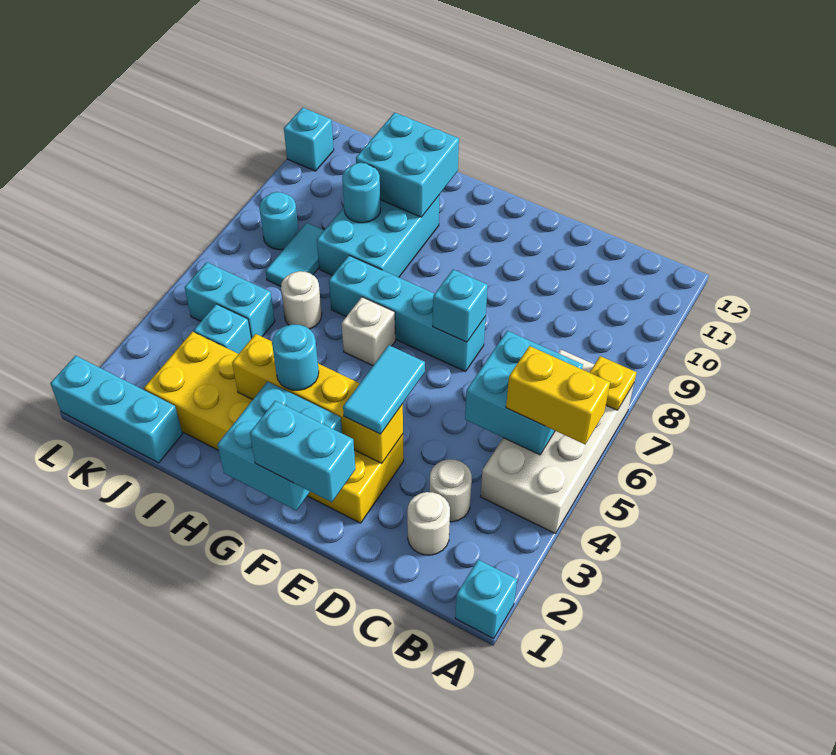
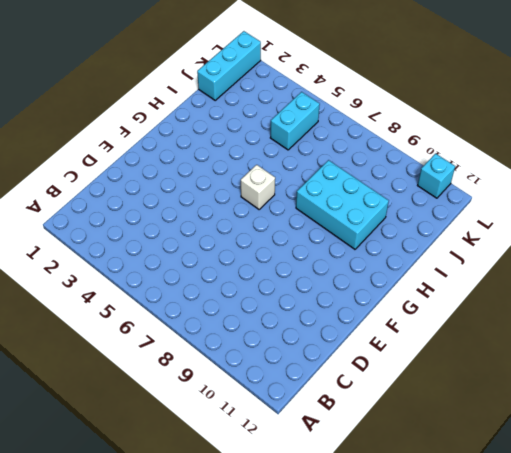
none -> cyan brick A1 level 1
none -> white brick A4:B7 level 1
none -> white round brick C2 level 1

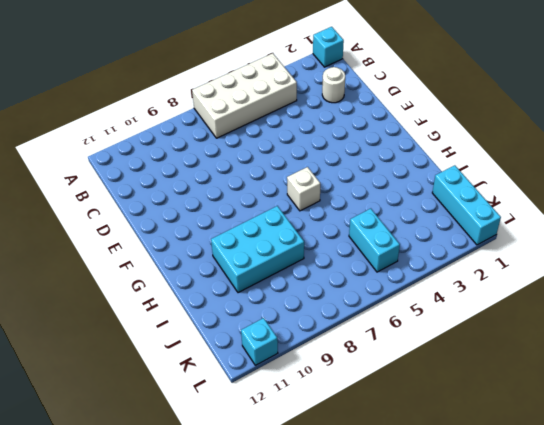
none -> white round brick C3 level 1
none -> yellow brick E2:J3 level 1
none -> cyan brick E7:H7 level 1

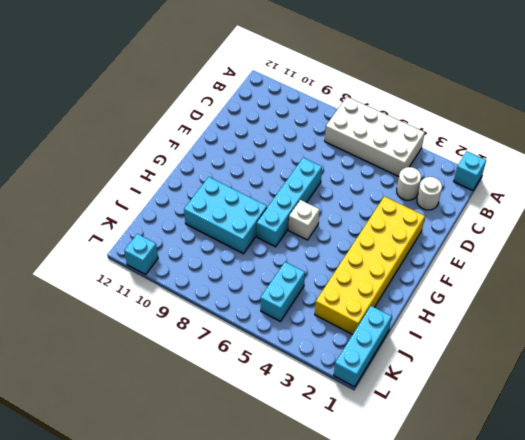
none -> white round brick I6 level 1
none -> cyan brick J4 level 1
none -> cyan tile J7:J8 level 1

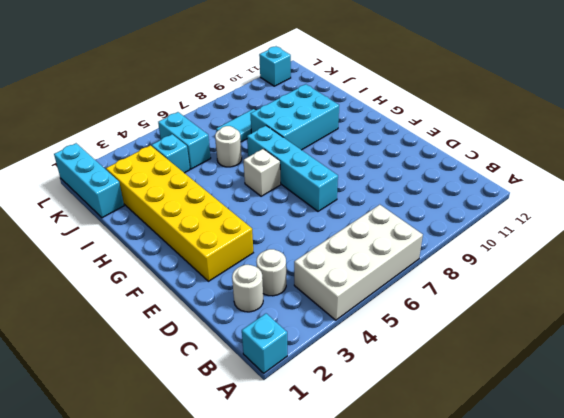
none -> cyan round brick K8 level 1
none -> yellow plate A7 level 2
none -> cyan brick B5:C6 level 2

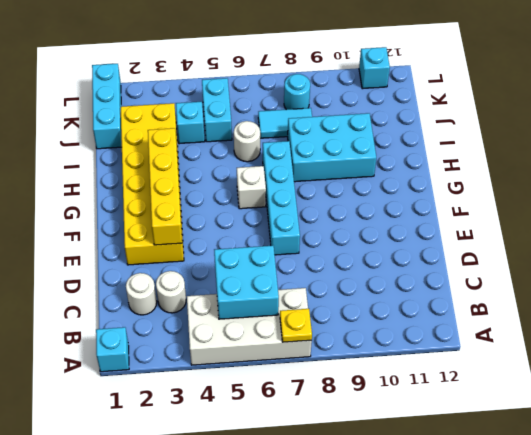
none -> cyan brick E7 level 2
none -> cyan brick F1:G2 level 2
none -> cyan brick H10:I11 level 2

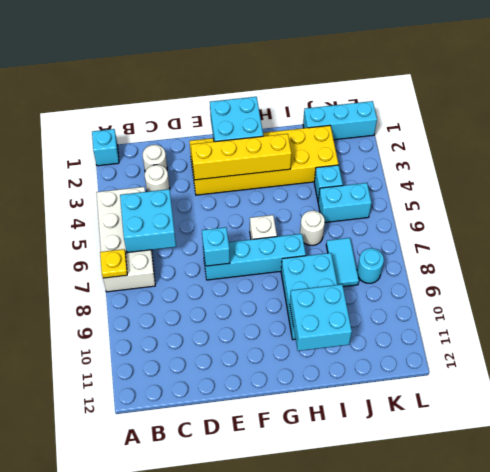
none -> cyan brick L11 level 1
none -> cyan round brick I9 level 2
none -> yellow brick A5:B5 level 3

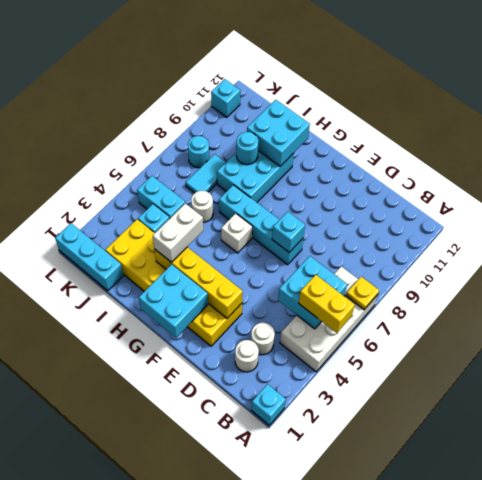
white brick H3:H4 level 3 -> none
none -> cyan brick E1:F1 level 3
none -> cyan tile E3:E4 level 3
none -> cyan round brick G3 level 3

